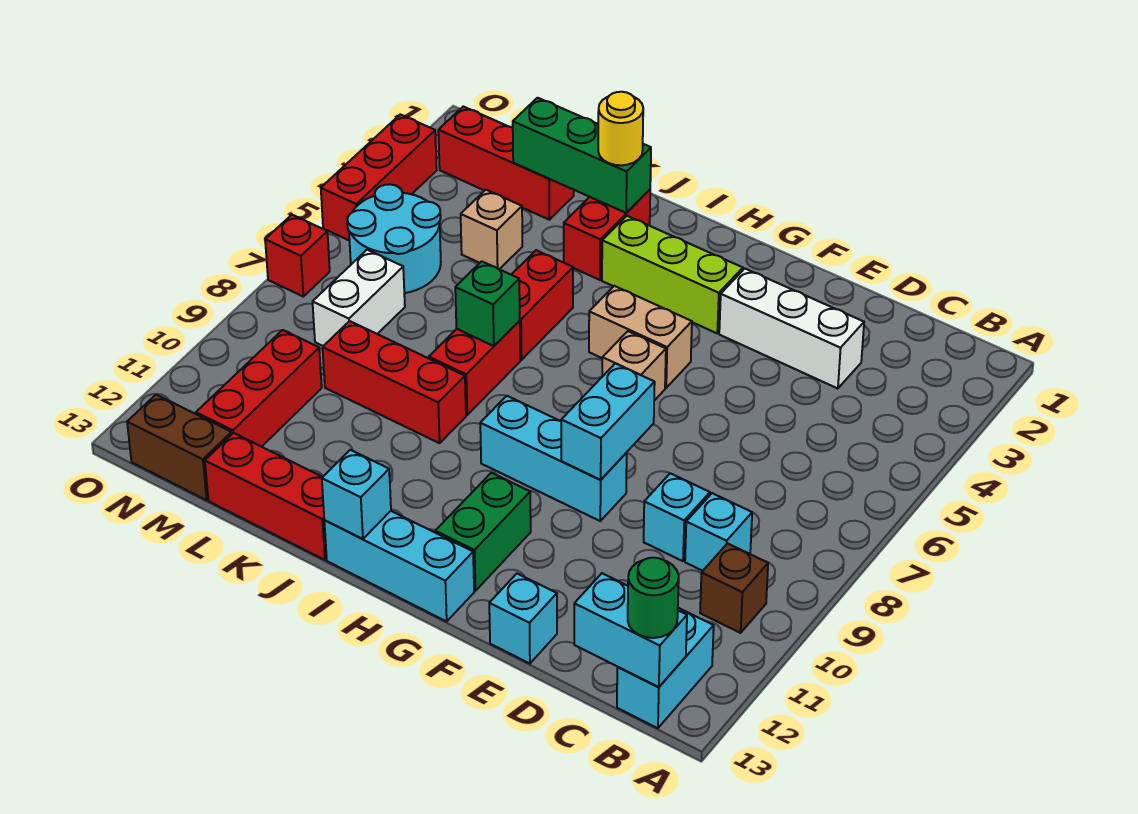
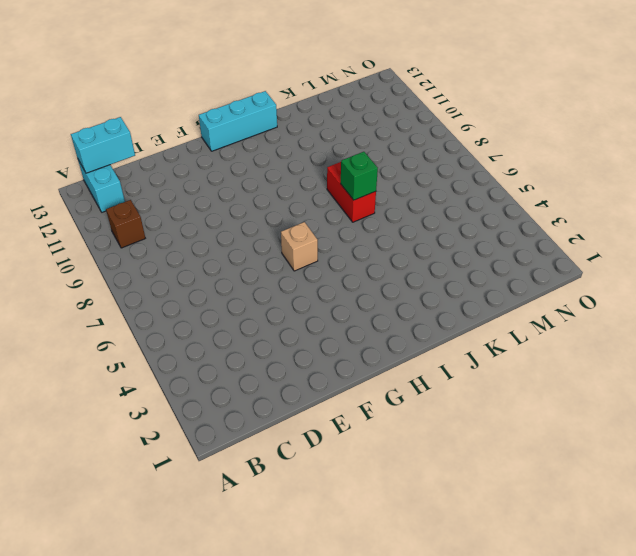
none -> cyan brick C9 level 1
none -> white brick D3:F3 level 1
none -> cyan brick D9 level 1
none -> cyan brick E13 level 1

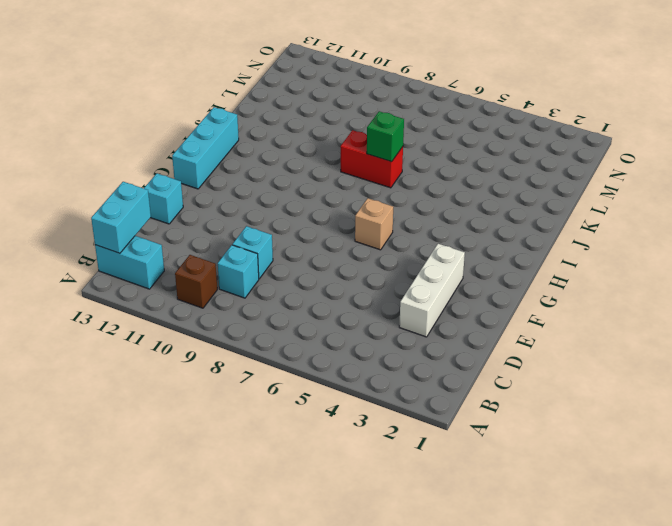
none -> cyan brick F9:H9 level 1
none -> lime brick G3:I3 level 1
none -> tan brick G5:H5 level 1
none -> green brick G11:G12 level 1

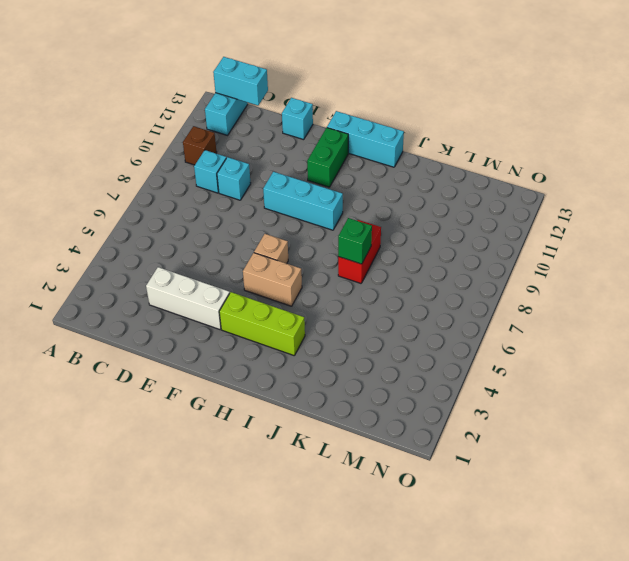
none -> red brick J2:J3 level 1
none -> red brick J5:J6 level 1
none -> red brick J9:L9 level 1
none -> red brick J13:L13 level 1

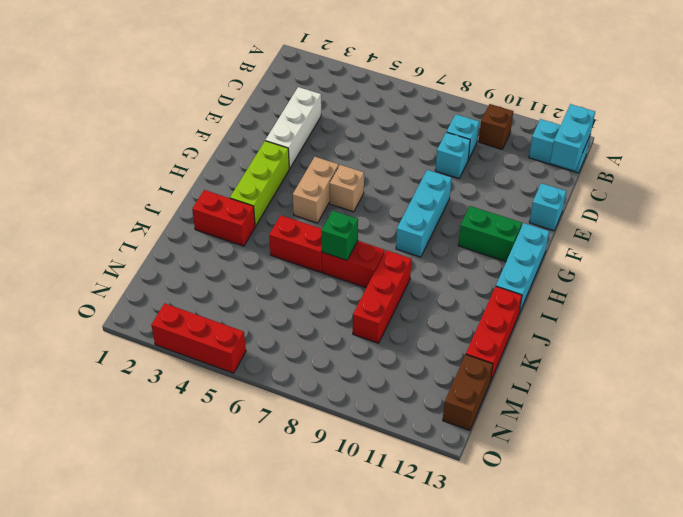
none -> red brick L2:N2 level 1
none -> tan brick L4 level 1
none -> cyan round brick M5:N6 level 1
none -> white brick M7:M8 level 1

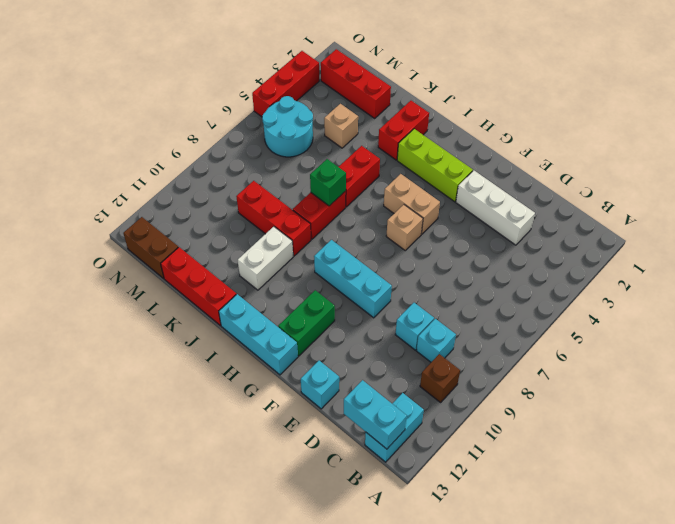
white brick J10:J11 level 1 -> white brick M7:M8 level 1
none -> red brick M10:M12 level 1
none -> red brick O7 level 1
none -> cyan brick F8:F9 level 2
none -> cyan brick I13 level 2

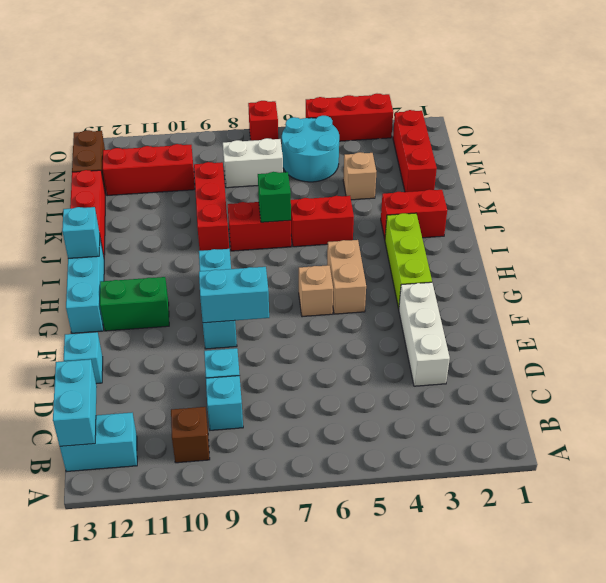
none -> green brick J2:L2 level 2
none -> green round brick B13 level 3
none -> yellow round brick J2 level 3

